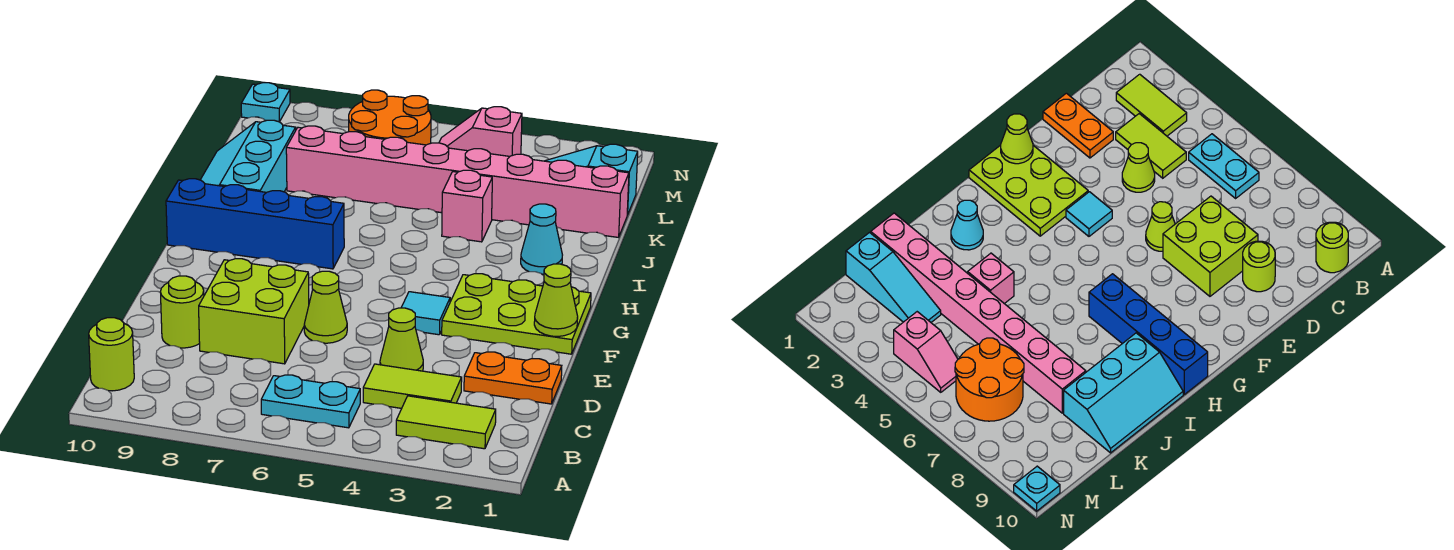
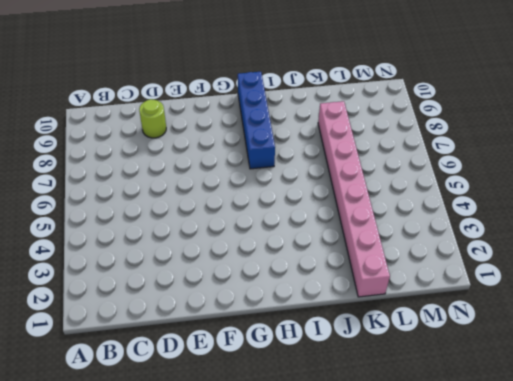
none -> lime tile B2:B3 level 1
none -> cyan plate B5:B6 level 1
none -> lime round brick B10 level 1

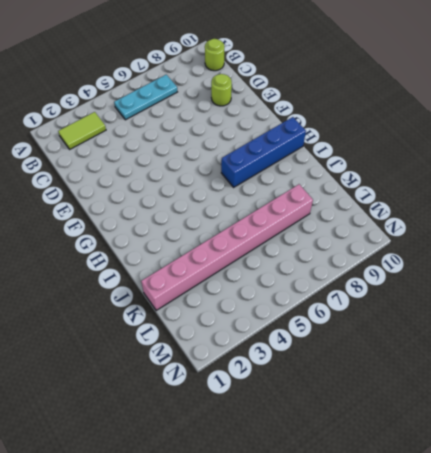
cyan plate B5:B7 level 1 -> cyan plate B5:B6 level 1
none -> lime tile C3:C4 level 1
none -> orange plate D1:D2 level 1
none -> lime cone D4 level 1

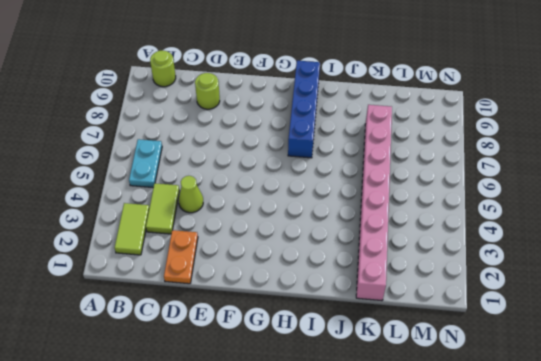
none -> lime brick D7:E8 level 1
none -> lime cone E6 level 1
none -> lime plate F1:G3 level 1

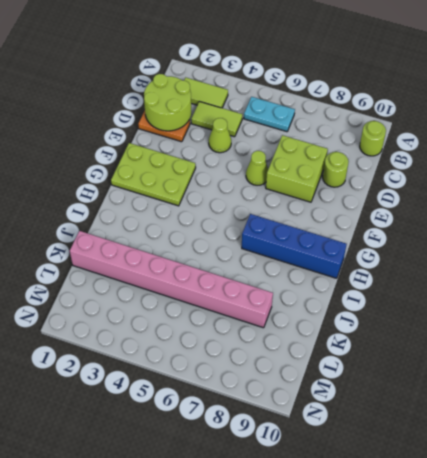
lime round brick C1:D2 level 2 -> none
none -> cyan tile F4 level 1
none -> cyan cone I2 level 1
none -> cyan slope I9:K10 level 1 top 9

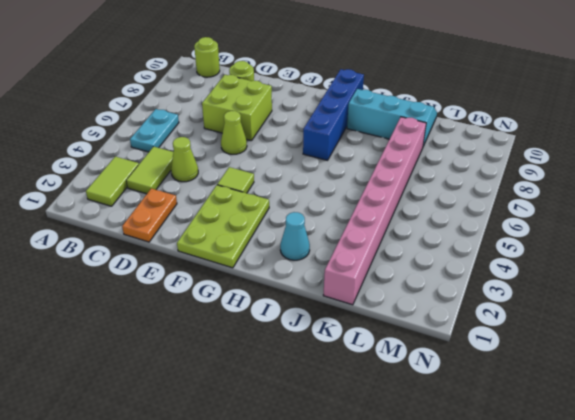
lime tile F4 level 1 -> cyan tile F4 level 1
none -> pink brick J4 level 1
none -> cyan slope L1:L3 level 1 top 1
none -> orange round brick L6:M7 level 1

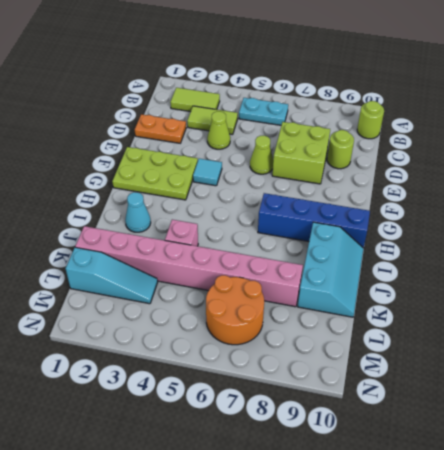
none -> pink slope M4:M5 level 1 top 4
none -> cyan plate N10 level 1
none -> lime cone F1 level 2

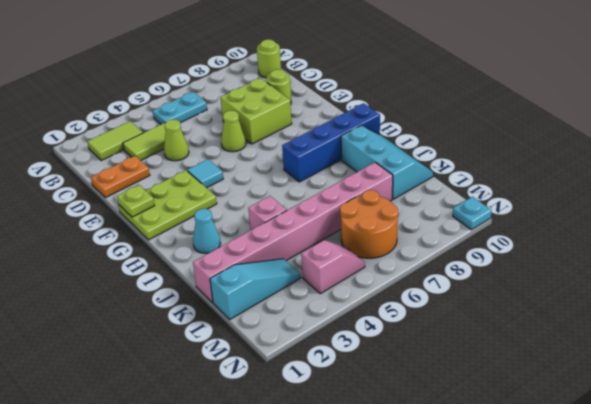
lime plate F1 level 2 -> lime cone F1 level 2

